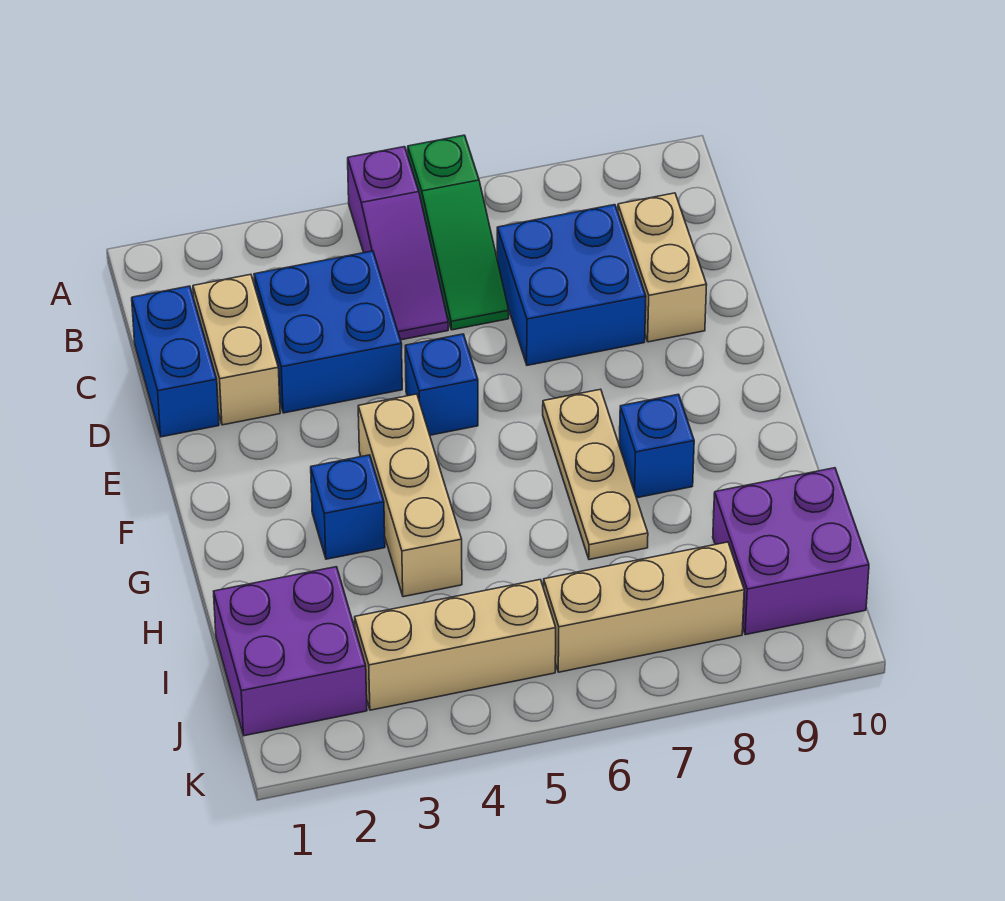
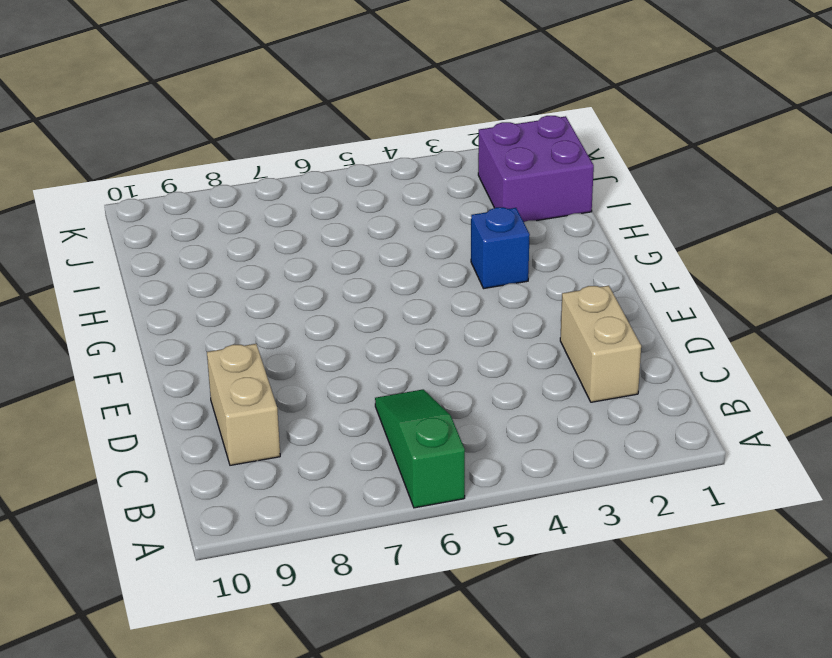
none -> purple slope A5:C5 level 1 top A
none -> blue brick C1:D1 level 1
none -> blue brick C3:D4 level 1

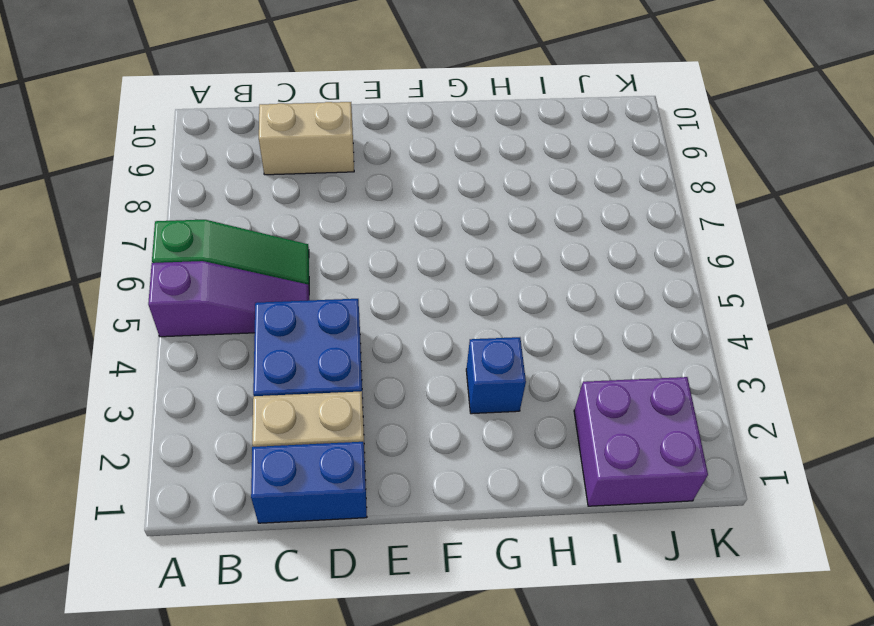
none -> blue brick C7:D8 level 1
none -> blue brick E5 level 1
none -> tan brick F4:H4 level 1

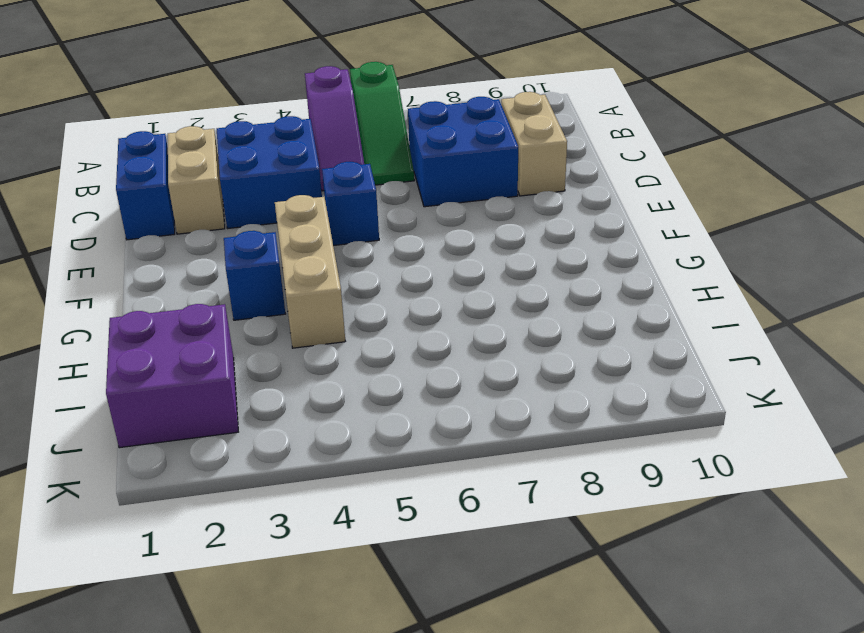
none -> tan plate F7:H7 level 1
none -> blue brick G8 level 1
none -> purple brick I9:J10 level 1

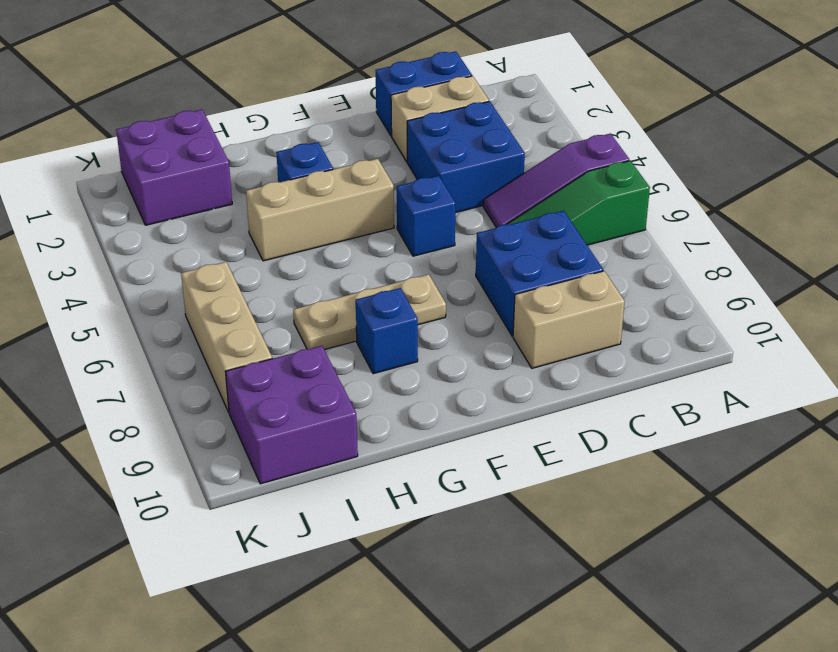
none -> tan brick J3:J5 level 1

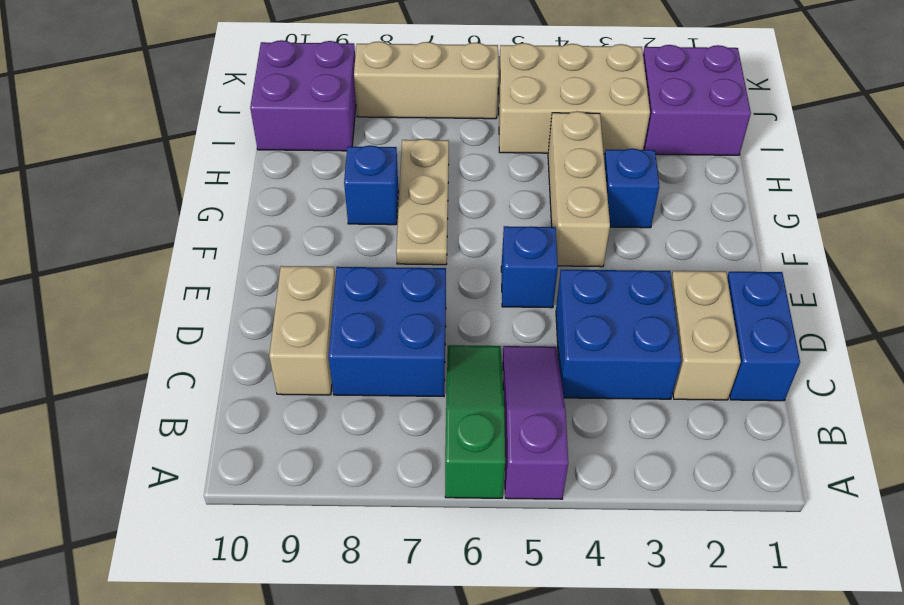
tan brick I3:J5 level 1 -> tan brick J3:J5 level 1

